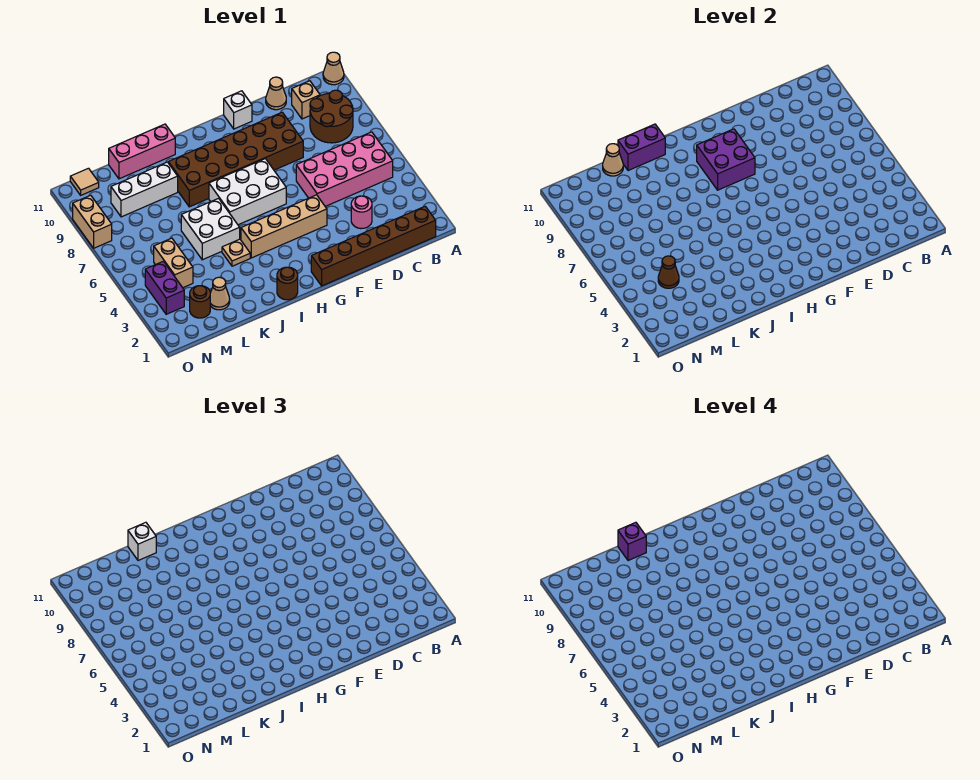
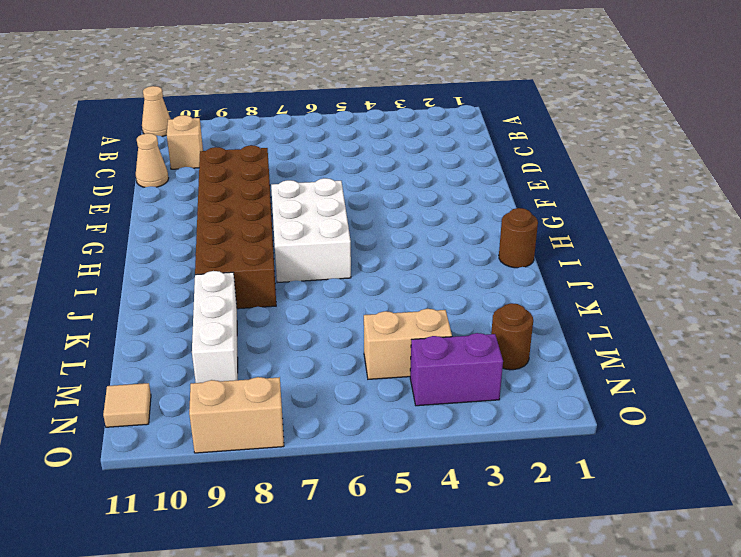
none -> brown brick B1:G1 level 1
none -> pink brick B5:E6 level 1
none -> brown round brick B8:C9 level 1

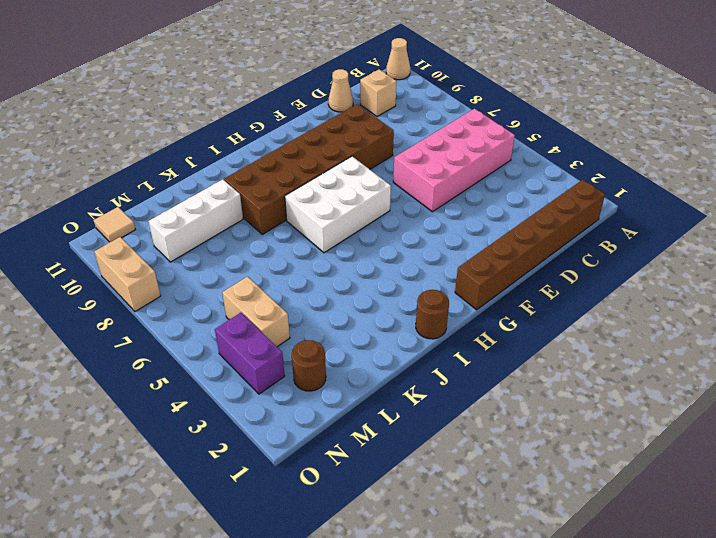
none -> brown round brick B8:C9 level 1
none -> pink round brick D3 level 1
none -> tan brick F4:I4 level 1

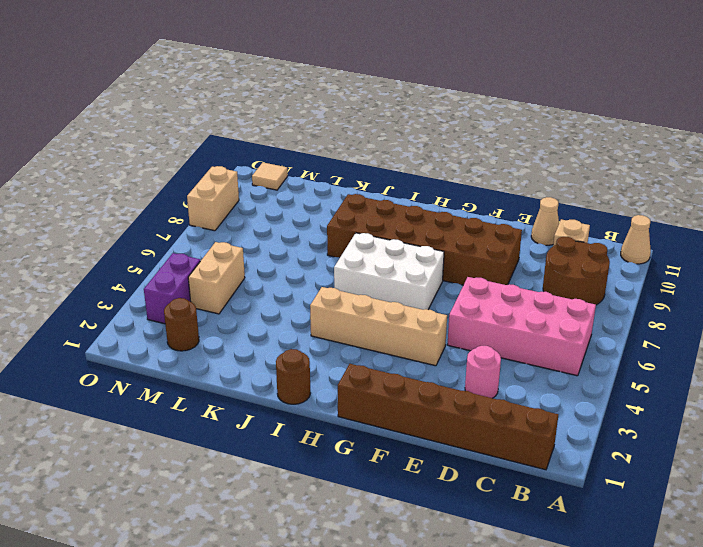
none -> white brick F11 level 1
none -> tan plate J4 level 1
none -> white brick J5:K6 level 1

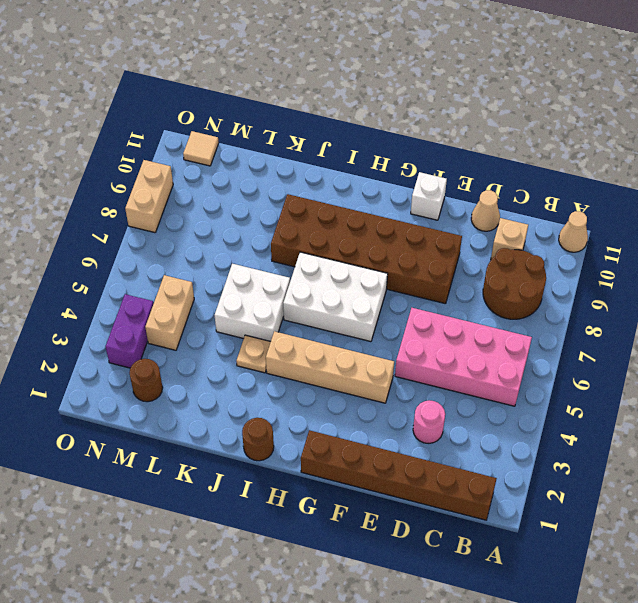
none -> pink brick J11:L11 level 1
none -> white brick K9:M9 level 1
none -> tan cone L2 level 1

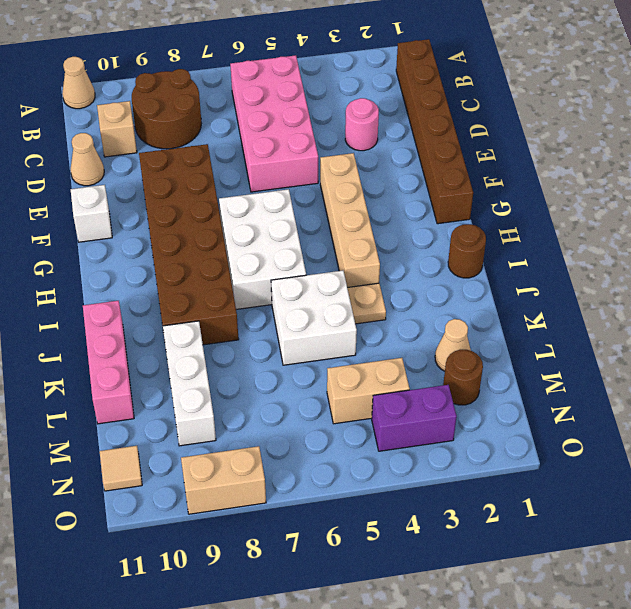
none -> purple brick G8:H9 level 2
none -> purple brick J11:K11 level 2
none -> tan cone L11 level 2

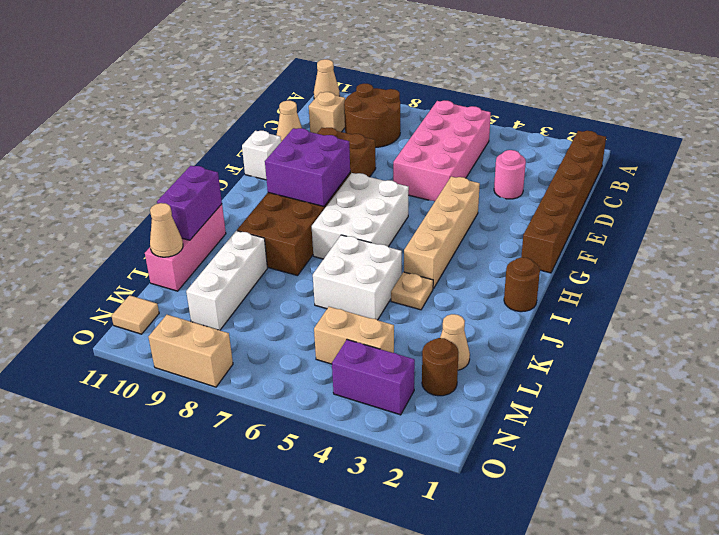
none -> brown cone M4 level 2
none -> white brick K11 level 3
none -> purple brick K11 level 4

